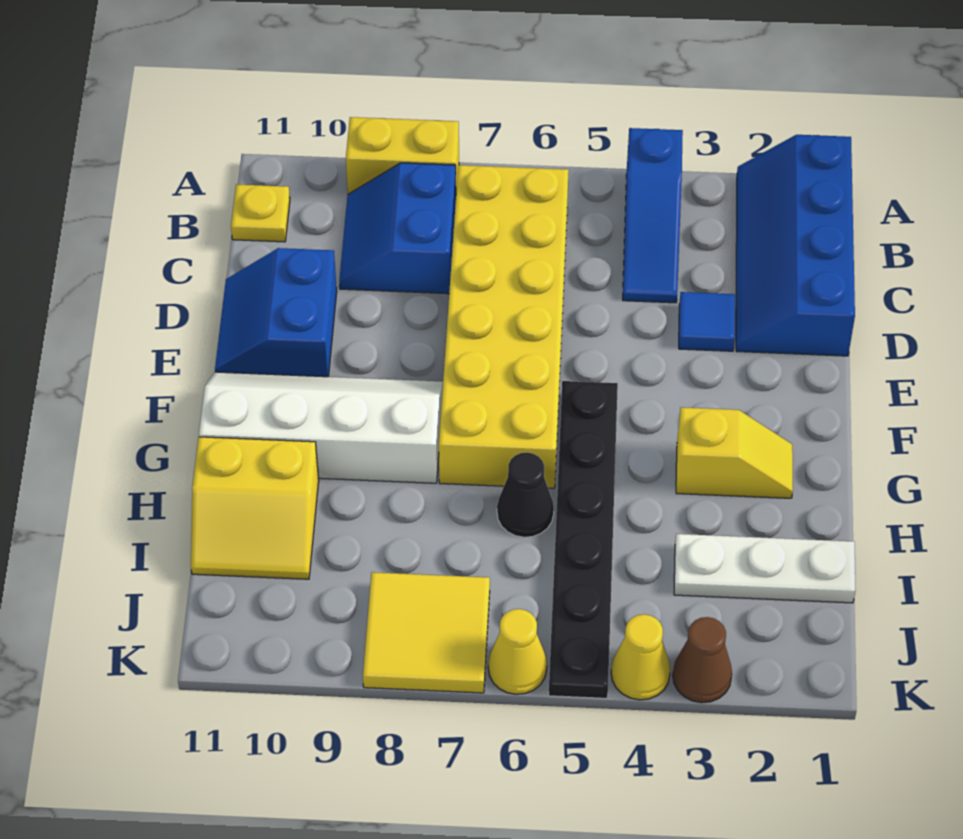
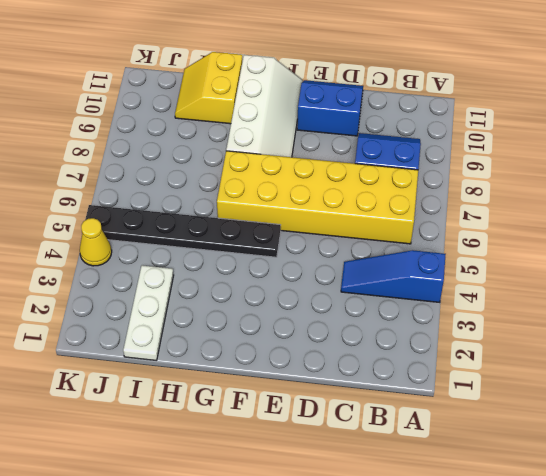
none -> blue slope A1:D2 level 1 top 1
none -> yellow brick A8:A9 level 1
none -> yellow plate B11 level 1

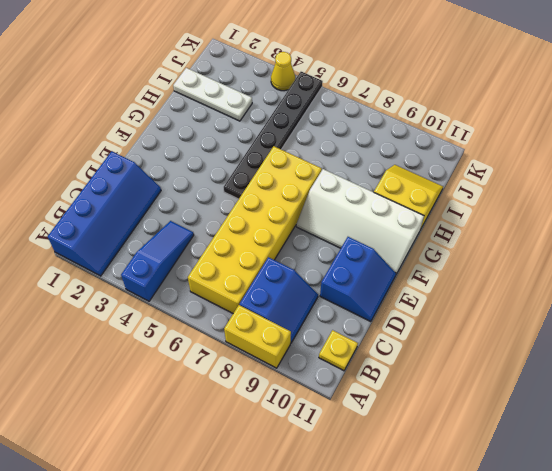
none -> blue tile D3 level 1
none -> yellow slope G2:G3 level 1 top 3
none -> black cone H6 level 1

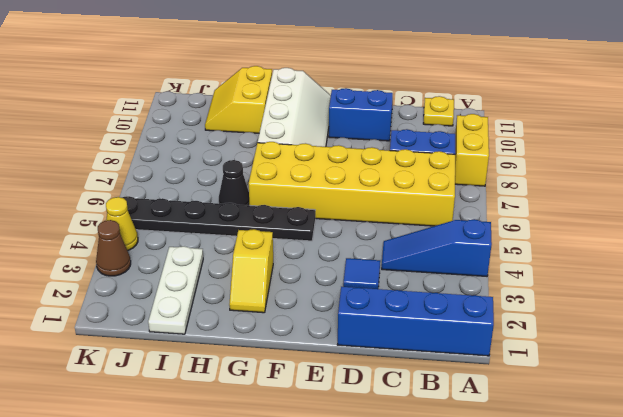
none -> yellow tile J7:K8 level 1
none -> yellow cone K6 level 1

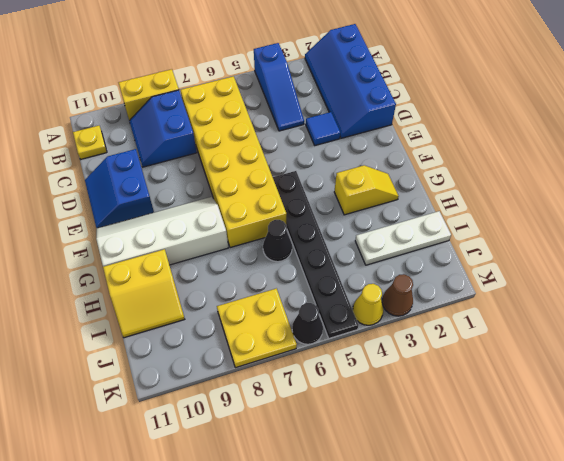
yellow plate J7:K8 level 1 -> yellow tile J7:K8 level 1
black cone K6 level 1 -> yellow cone K6 level 1

